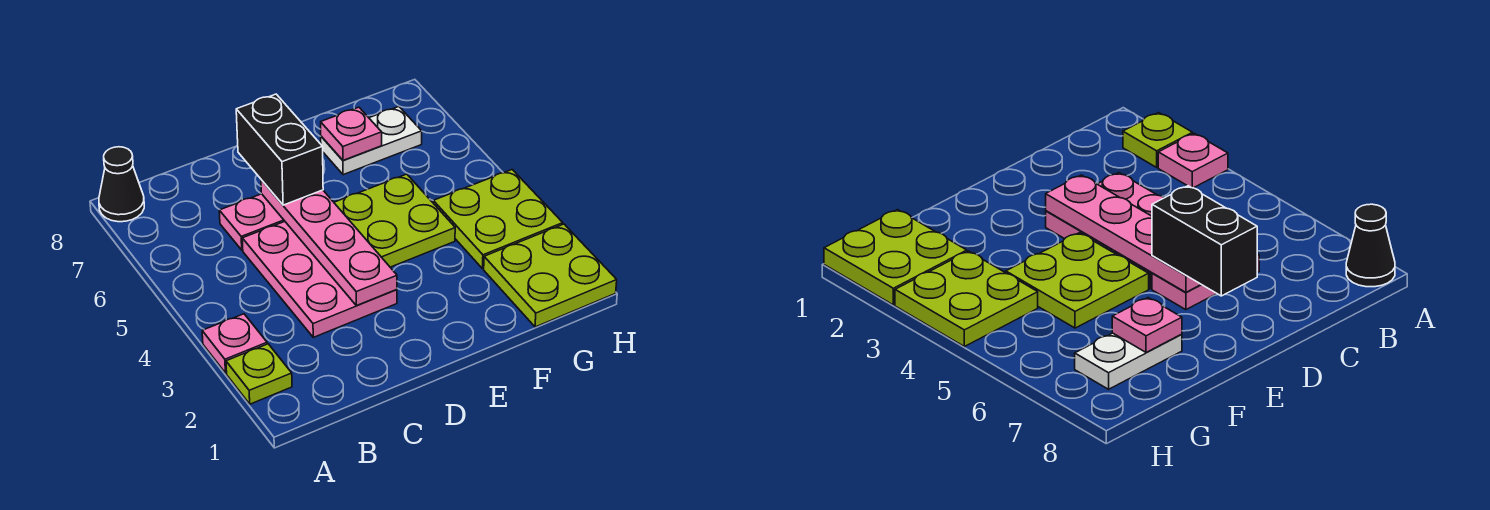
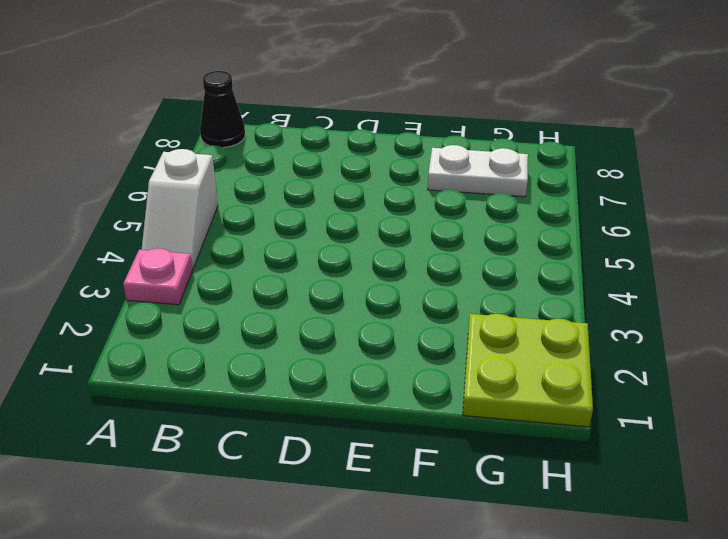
white slope A4:A5 level 1 top 5 -> none
none -> lime plate A2 level 1
none -> pink plate C3:D5 level 1
none -> pink plate C6:D6 level 1

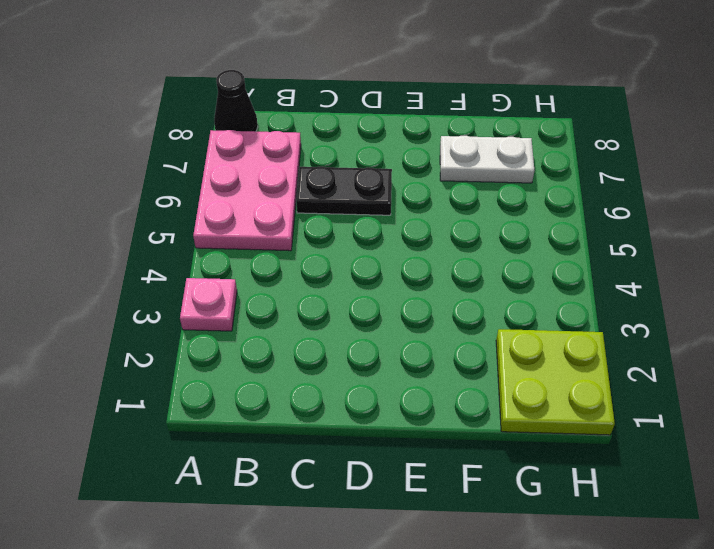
pink plate A5:B7 level 1 -> pink plate C3:D5 level 1
black plate C6:D6 level 1 -> pink plate C6:D6 level 1
none -> lime plate A2 level 1
none -> lime plate E4:F5 level 1
none -> lime plate G3:H4 level 1

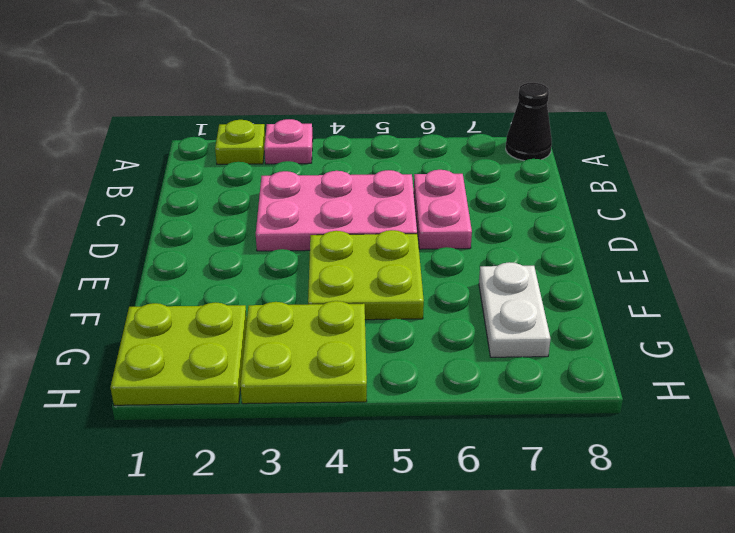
none -> pink plate D3:D6 level 2
none -> pink plate F7 level 2
none -> black brick D6:D7 level 3

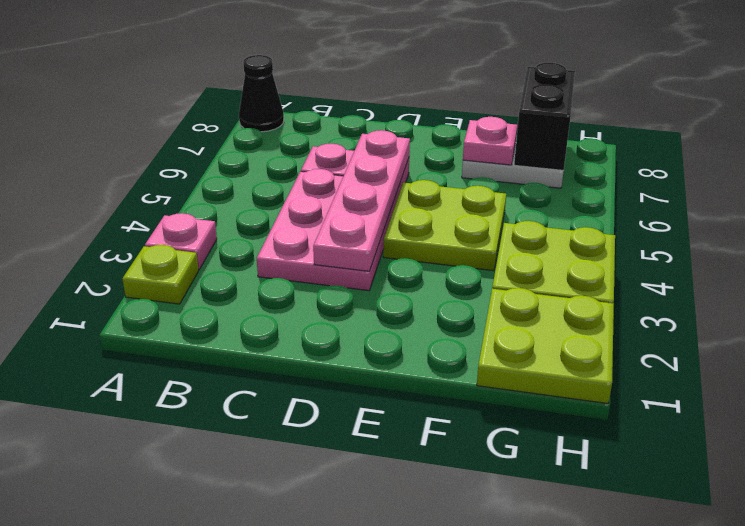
black brick G7:G8 level 2 -> black brick D6:D7 level 3

